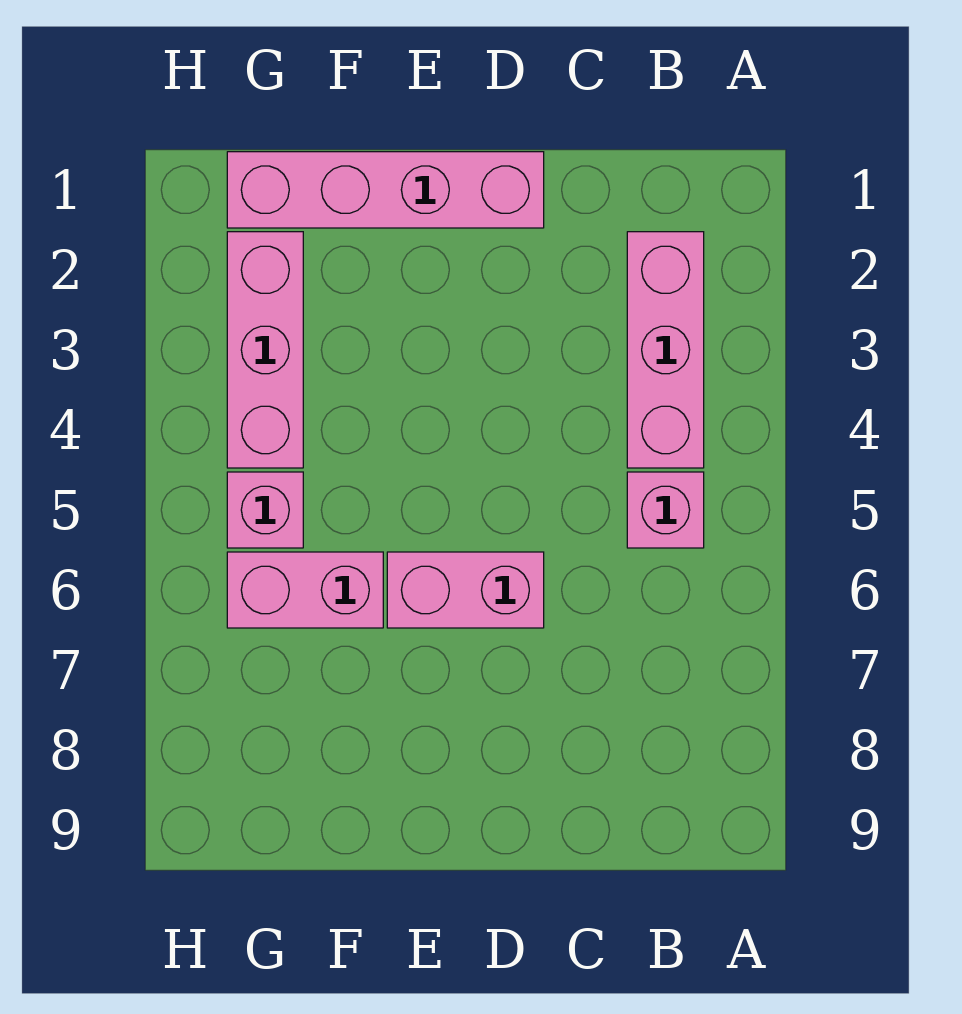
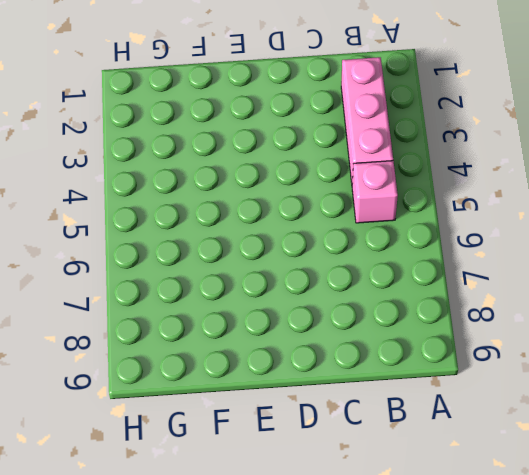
none -> pink brick D1:G1 level 1
none -> pink brick D6:E6 level 1

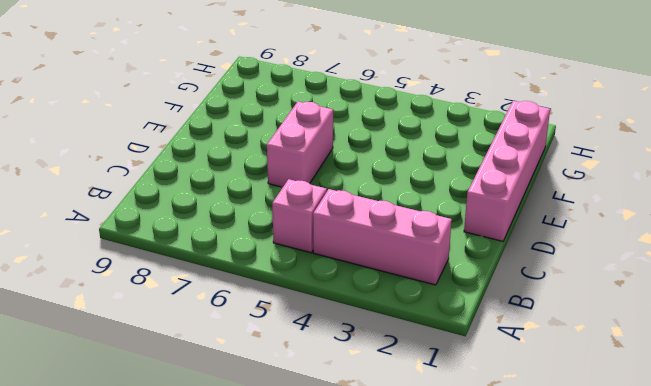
none -> pink brick F6:G6 level 1
none -> pink brick G2:G4 level 1

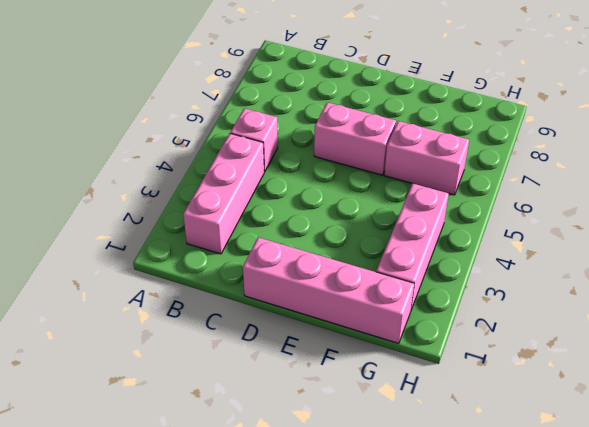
none -> pink brick G5 level 1

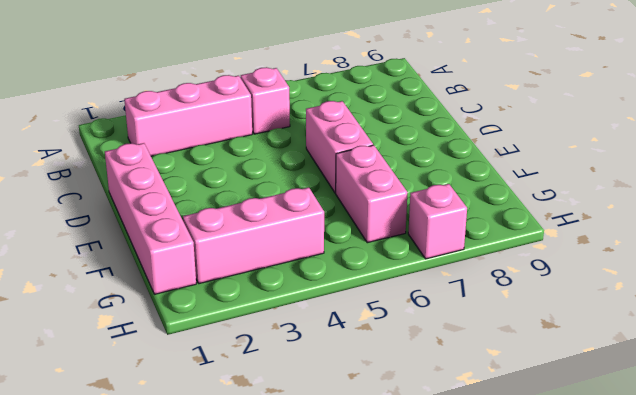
pink brick H7 level 1 -> pink brick G5 level 1

